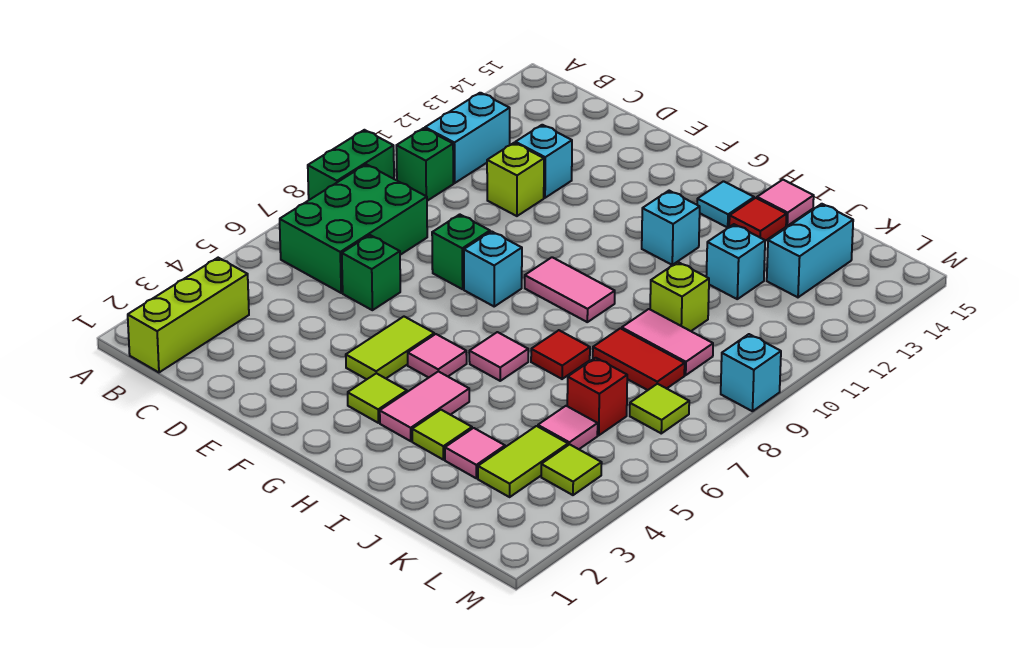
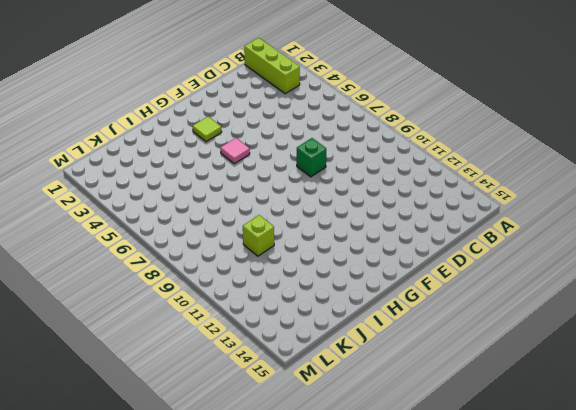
none -> green brick A8:A9 level 1
none -> green brick B6:C8 level 1
none -> green brick B10 level 1
none -> cyan brick B11:B12 level 1

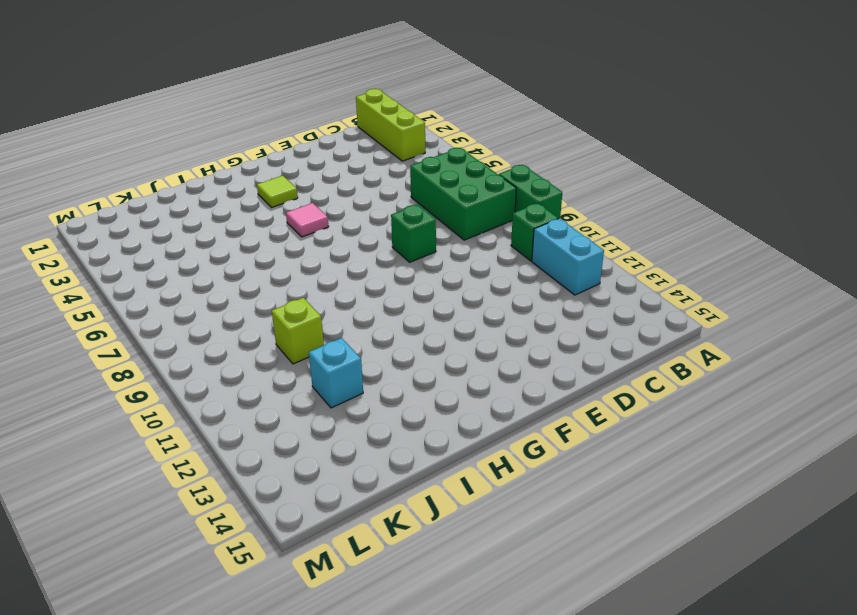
none -> green brick D6 level 1
none -> lime brick D11 level 1
none -> cyan brick D12 level 1
none -> lime tile F4:F5 level 1

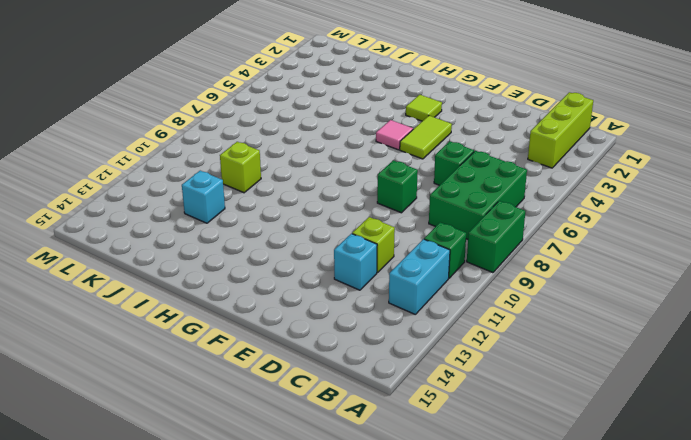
none -> cyan brick F8 level 1
none -> pink tile G9:H9 level 1
none -> pink tile H3:H4 level 1
none -> pink tile H6 level 1

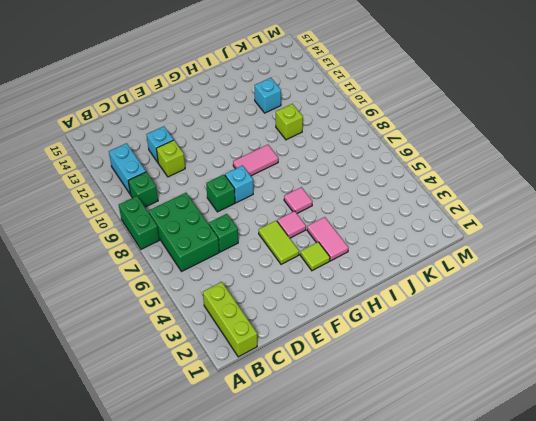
none -> cyan brick H12 level 1
none -> cyan tile H14 level 1
none -> lime tile I3 level 1
none -> red tile I7 level 1

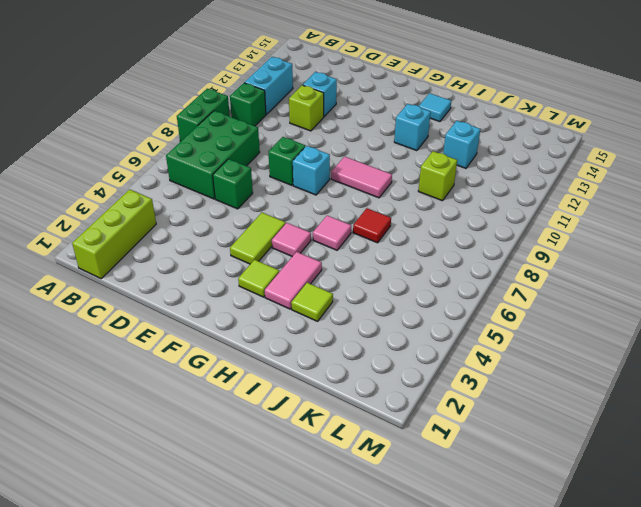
none -> red tile I14 level 1
none -> pink tile I15 level 1
none -> pink tile J3 level 1
none -> red tile J8:K8 level 1

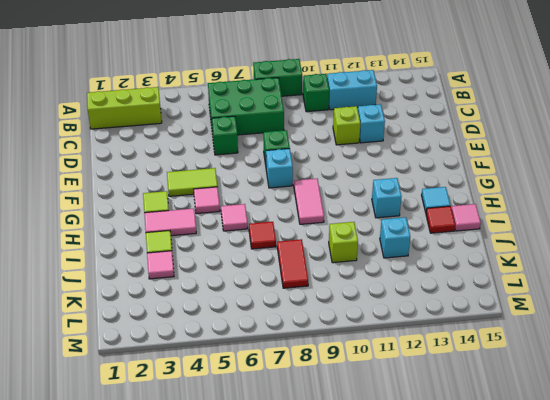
none -> pink tile J9:K9 level 1
none -> lime tile K3:K4 level 1
none -> pink tile K5 level 1
none -> red brick K6 level 1

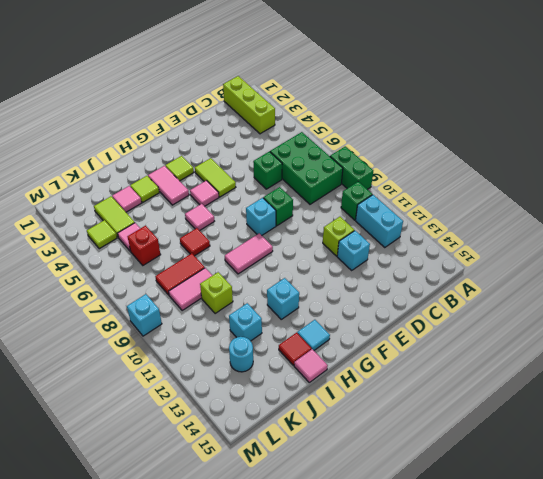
cyan round brick K13 level 1 -> cyan brick K13:K14 level 1
none -> lime tile L7 level 1

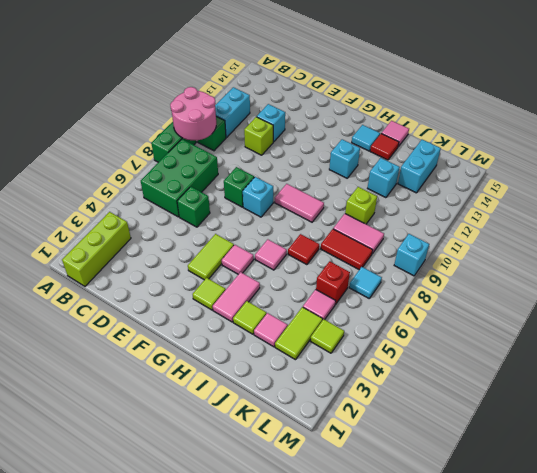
pink round brick A9:B10 level 2 -> none
cyan tile L7 level 1 -> lime tile L7 level 1

